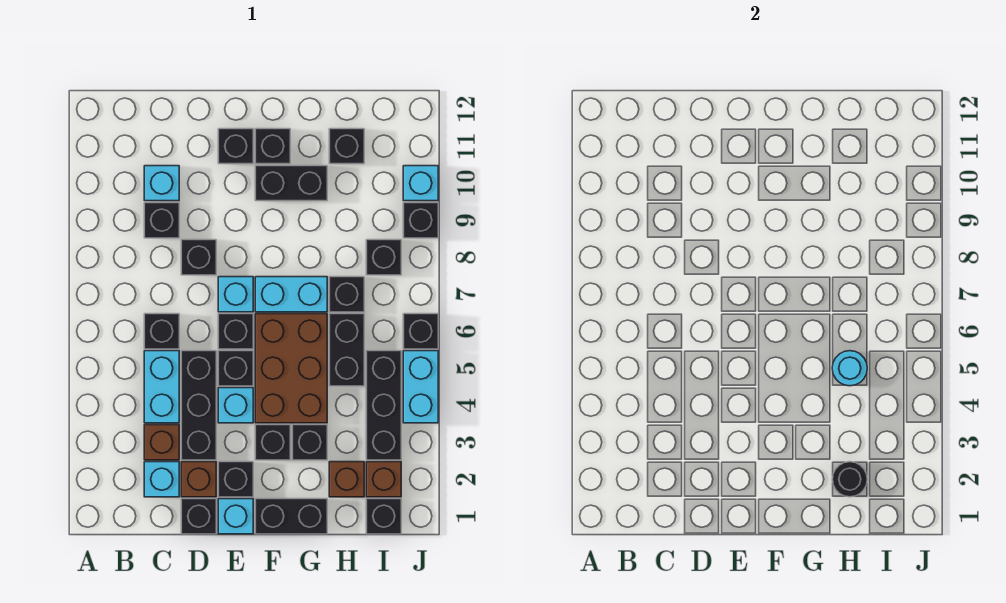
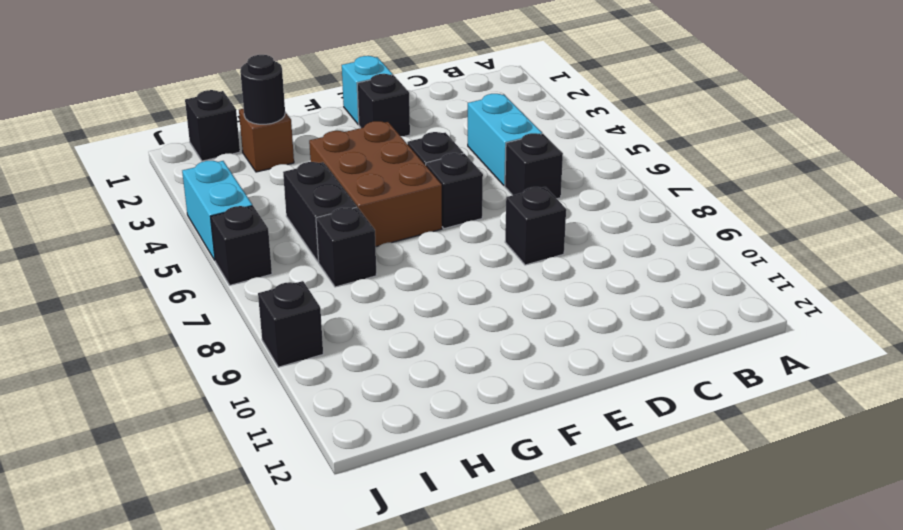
none -> cyan brick C2 level 1
none -> brown brick C3 level 1
none -> black brick C9 level 1
none -> cyan brick C10 level 1

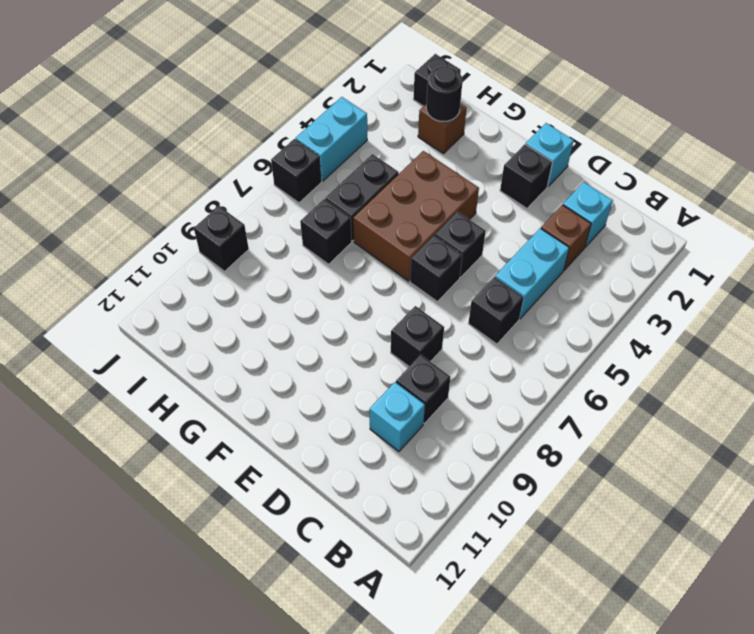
none -> black brick D1 level 1
none -> brown brick D2 level 1
none -> black brick D3:D5 level 1
none -> cyan brick E4 level 1

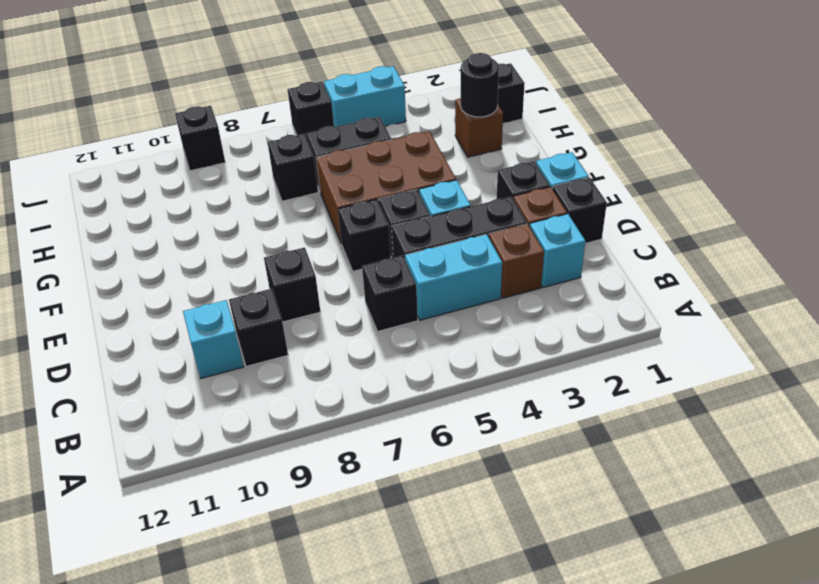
none -> cyan brick E7 level 1
none -> black brick E11 level 1
none -> black brick F1:G1 level 1
none -> black brick F3 level 1

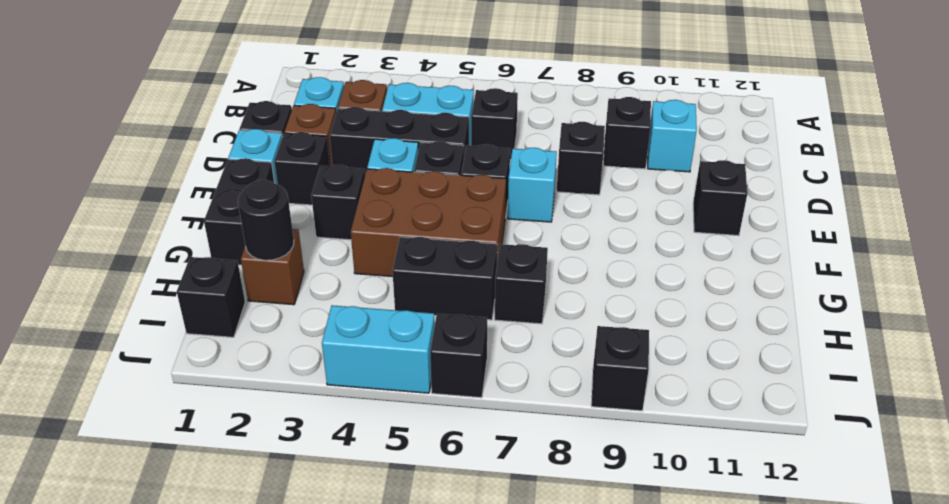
none -> cyan brick F7:G7 level 1
none -> black brick F10:G10 level 1
none -> black brick F11 level 1
none -> black brick G3 level 1

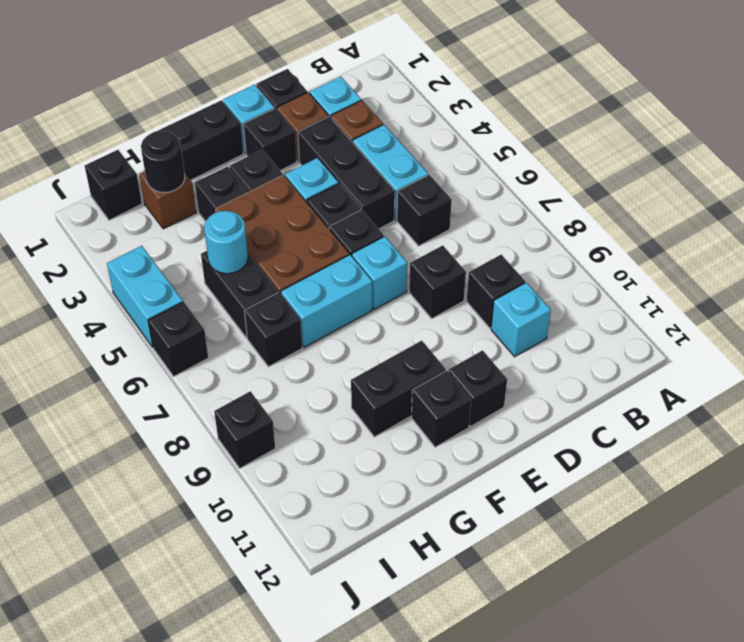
none -> black brick H11 level 1
none -> brown brick I2 level 1
none -> black brick I3:I5 level 1
none -> black brick I8 level 1

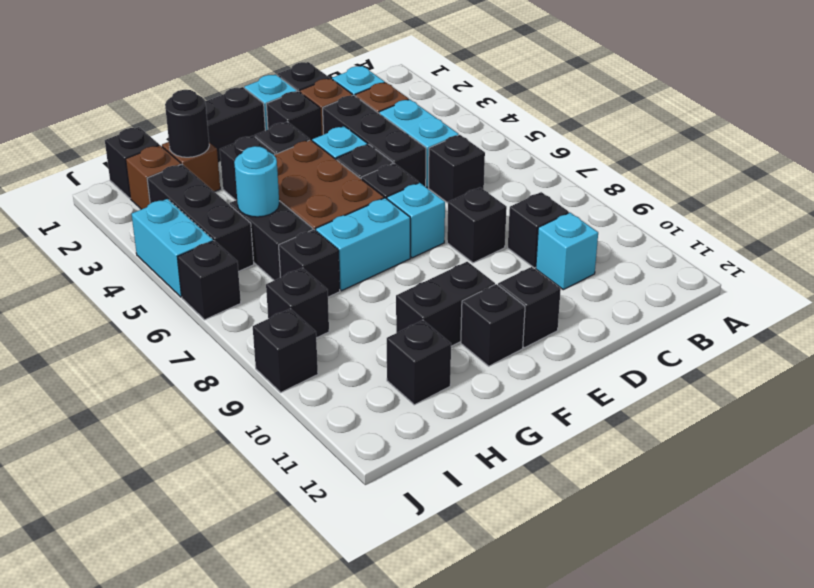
none -> cyan brick J10 level 1

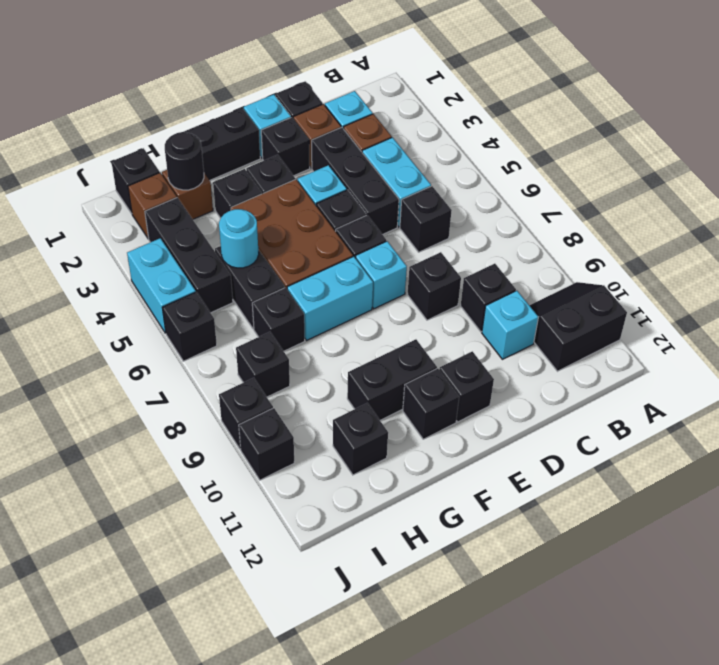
black slope A10:B11 level 1 top 11 -> none
black brick J10 level 1 -> cyan brick J10 level 1

